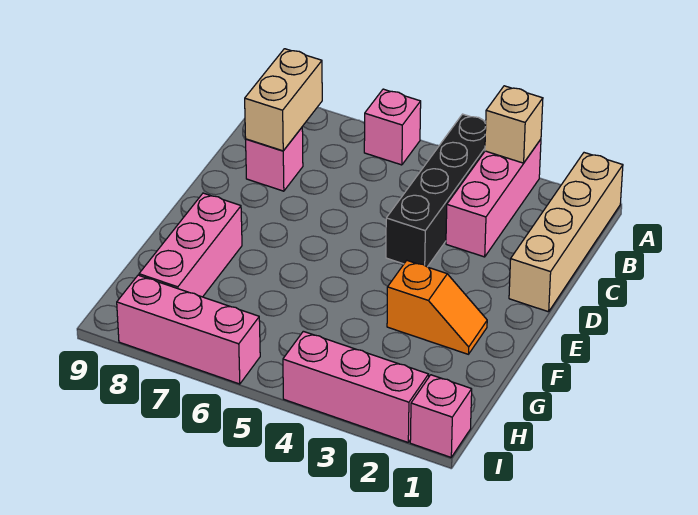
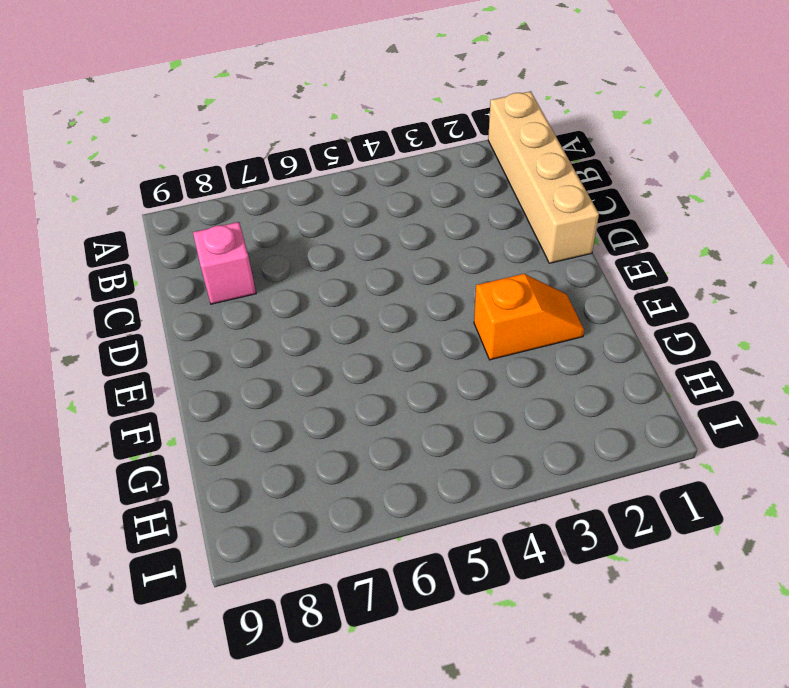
none -> pink brick A3:C3 level 1
none -> black brick A4:D4 level 1
none -> pink brick A6 level 1

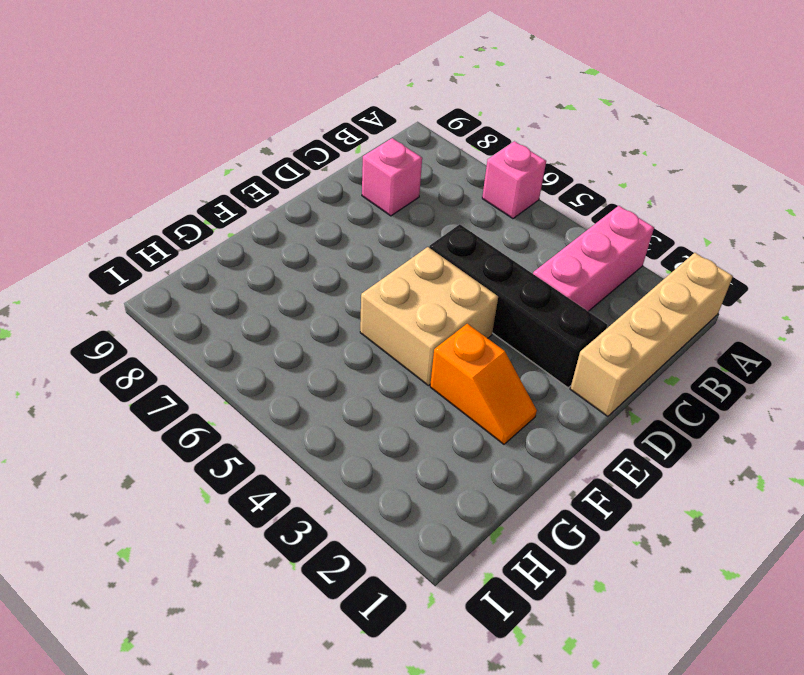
black brick D2:D5 level 1 -> black brick A4:D4 level 1
tan brick E4:F5 level 1 -> none
none -> pink brick F8:H8 level 1
none -> pink brick I1 level 1
none -> pink brick I2:I4 level 1

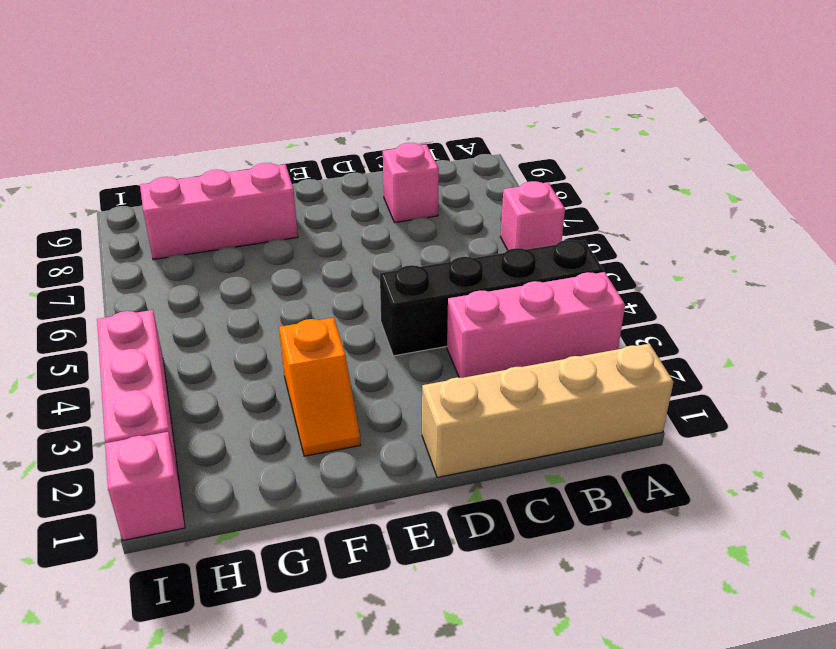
none -> pink brick I6:I8 level 1
none -> tan brick A3 level 2
none -> tan brick B8:C8 level 2

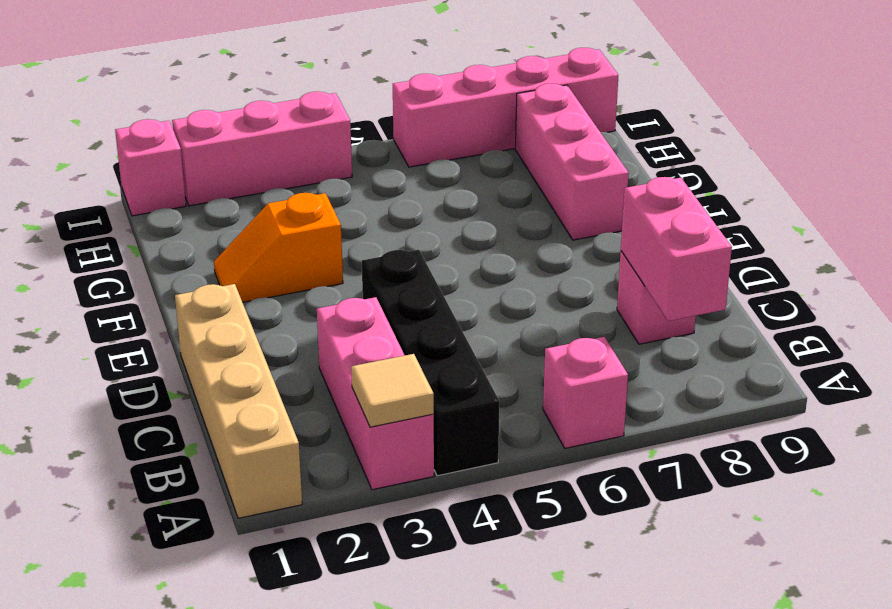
tan tile A3 level 2 -> tan brick A3 level 2
pink brick B8:C8 level 2 -> tan brick B8:C8 level 2
pink brick I6:I9 level 1 -> pink brick I6:I8 level 1

